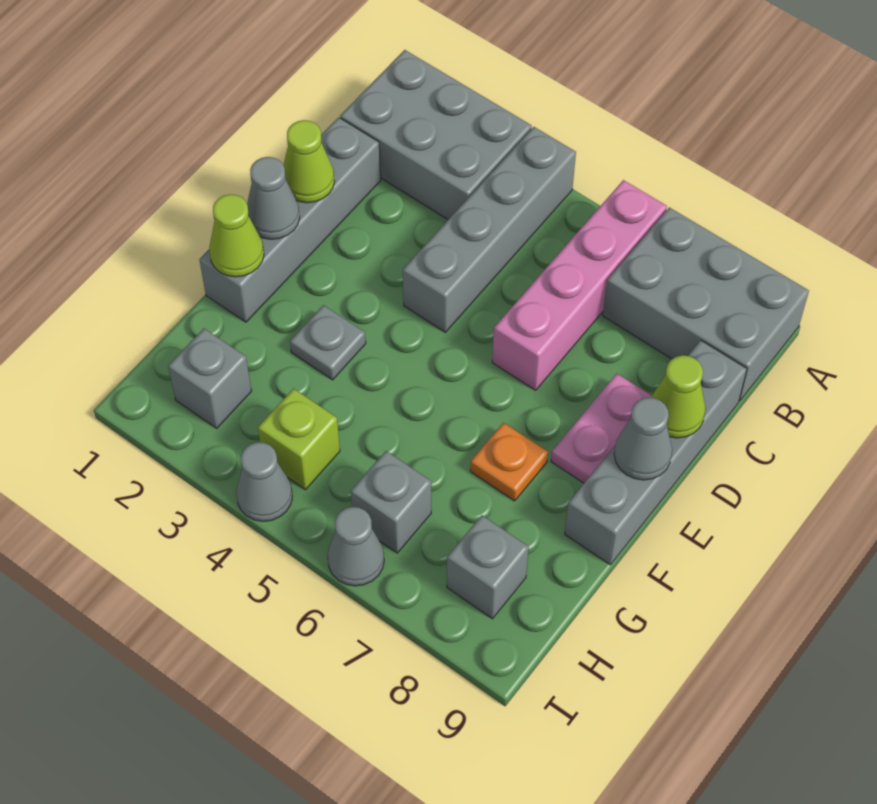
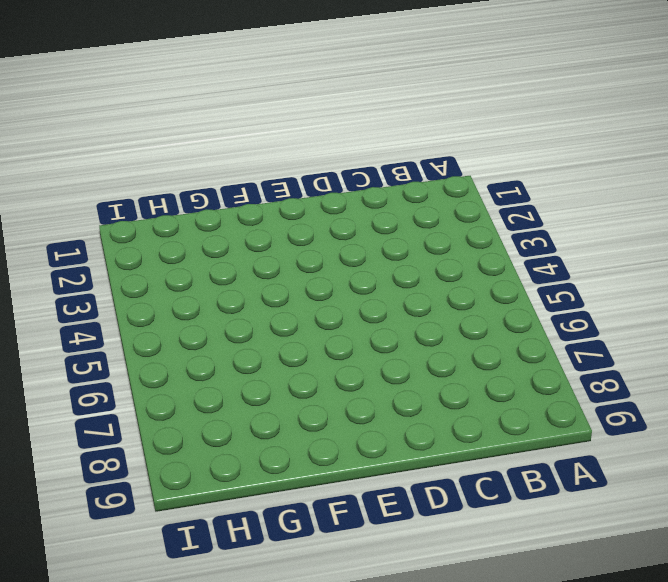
none -> grey brick A1:B3 level 1
none -> grey brick A4:D4 level 1
none -> pink brick A6:D6 level 1

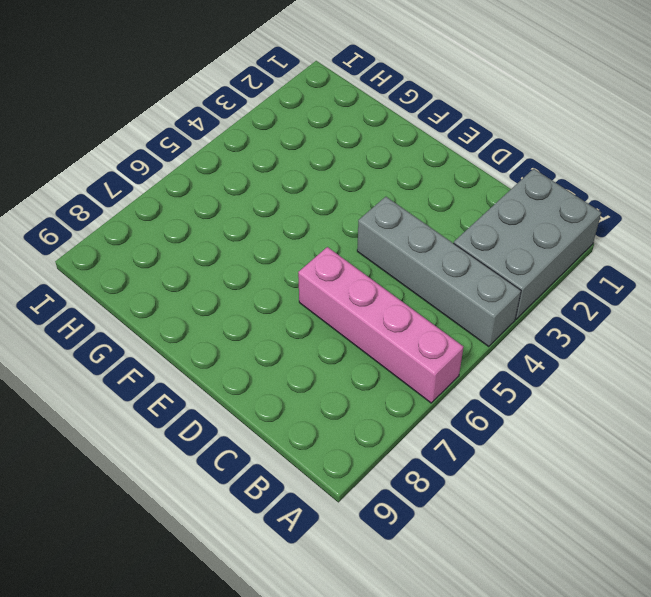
none -> grey brick A7:B9 level 1
none -> grey brick C1:F1 level 1
none -> grey brick C9:F9 level 1

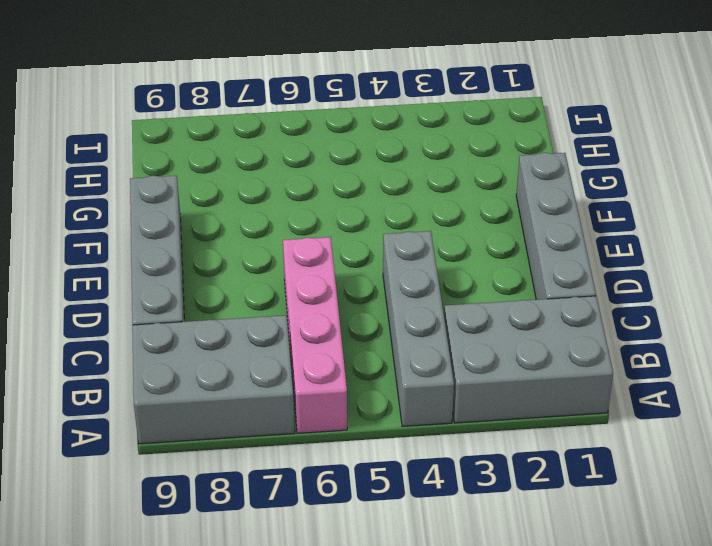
none -> pink plate D8:E8 level 1
none -> grey plate F3 level 1
none -> orange plate F7 level 1

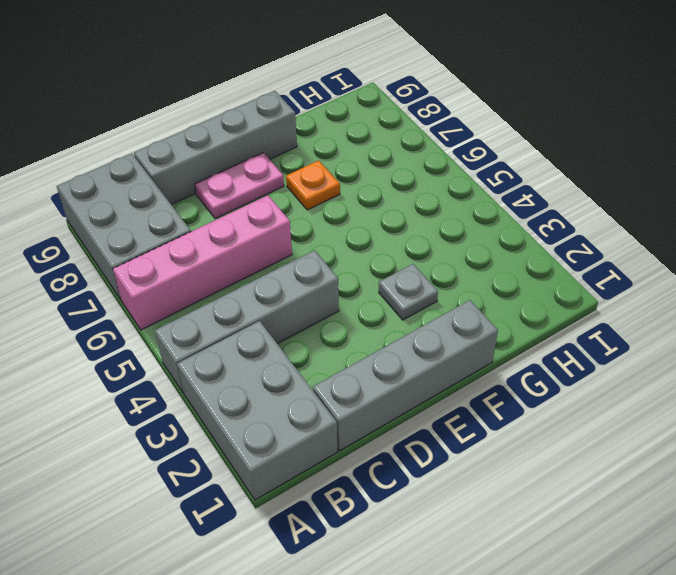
none -> grey brick H2 level 1
none -> lime brick H4 level 1
none -> grey brick H6 level 1

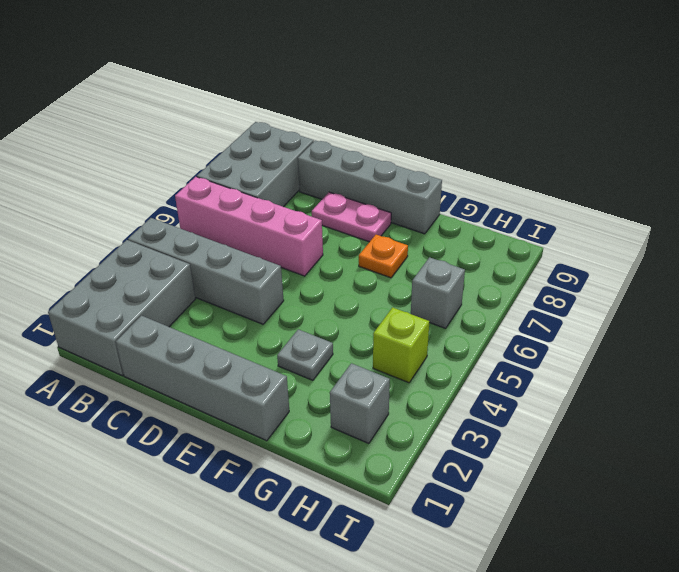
none -> grey brick H8 level 1
none -> grey cone I4 level 1
none -> grey cone I6 level 1

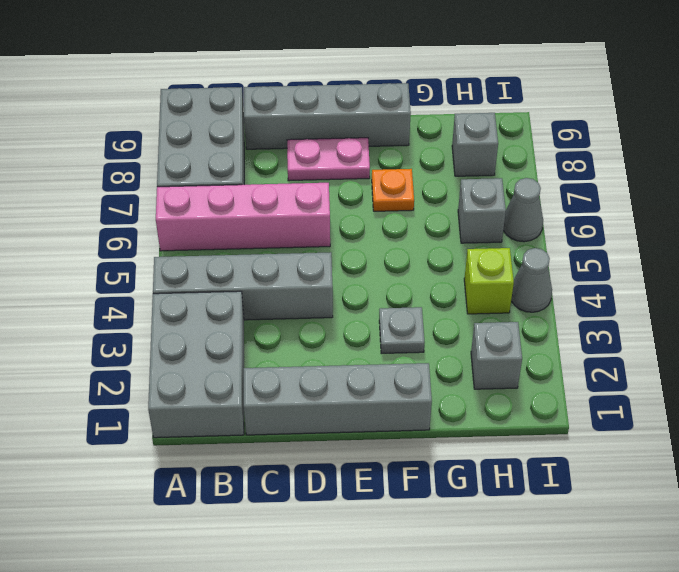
none -> lime cone D1 level 2
none -> lime cone D9 level 2
none -> grey cone E1 level 2

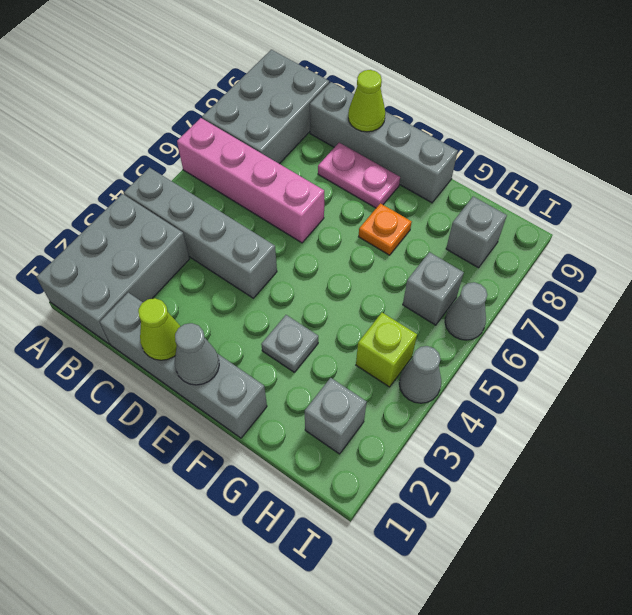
none -> grey cone E9 level 2
none -> lime cone F1 level 2

